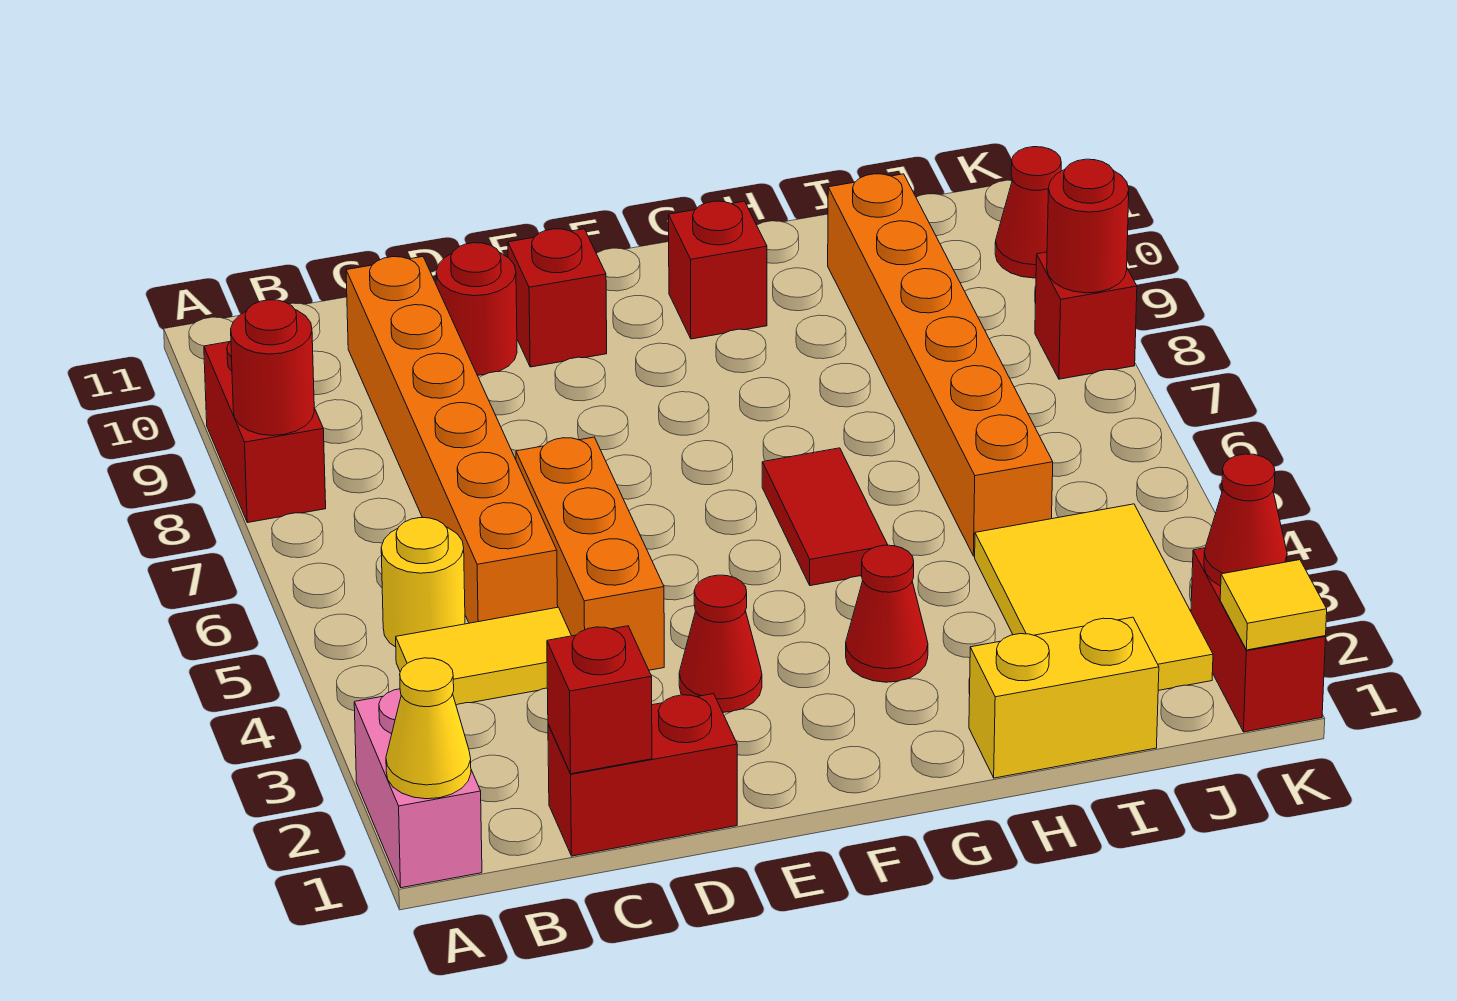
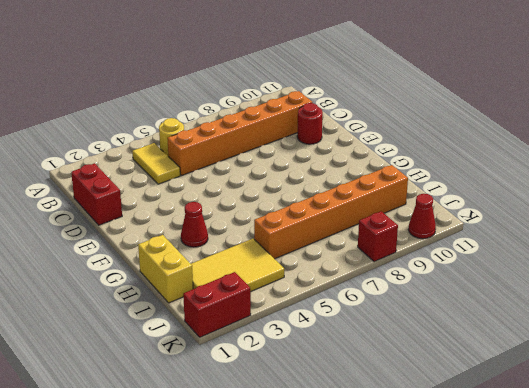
none -> pink brick A1:A2 level 1
none -> red brick A8:A9 level 1
none -> orange brick D4:D6 level 1

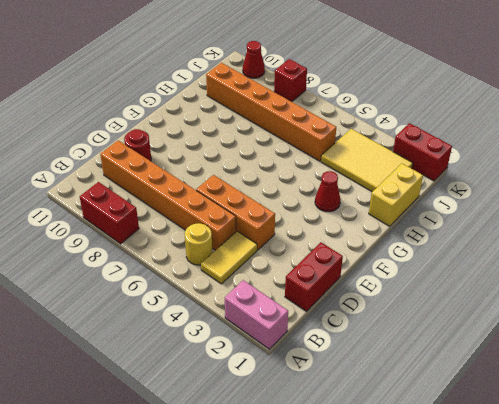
none -> red cone E3 level 1
none -> red brick E10 level 1
none -> red tile G5:G6 level 1

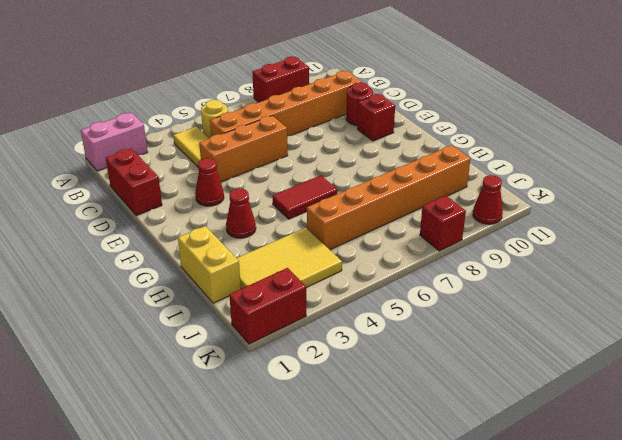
none -> red brick G10 level 1
none -> yellow cone A1 level 2
none -> red round brick A8 level 2

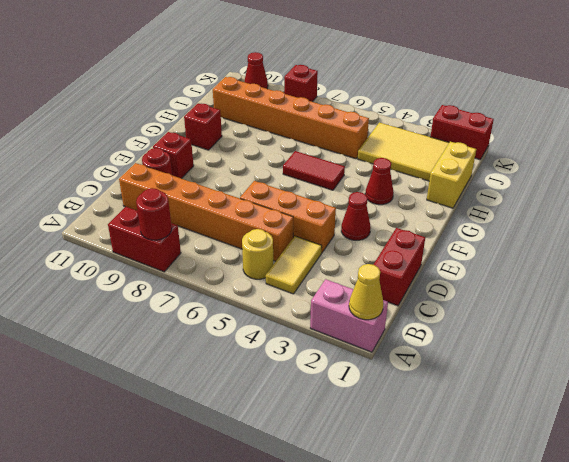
none -> red brick C1 level 2
none -> yellow tile K1 level 2
none -> red cone K2 level 2

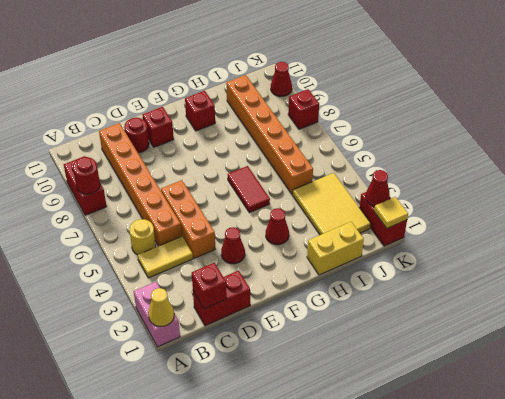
none -> red round brick K8 level 2

